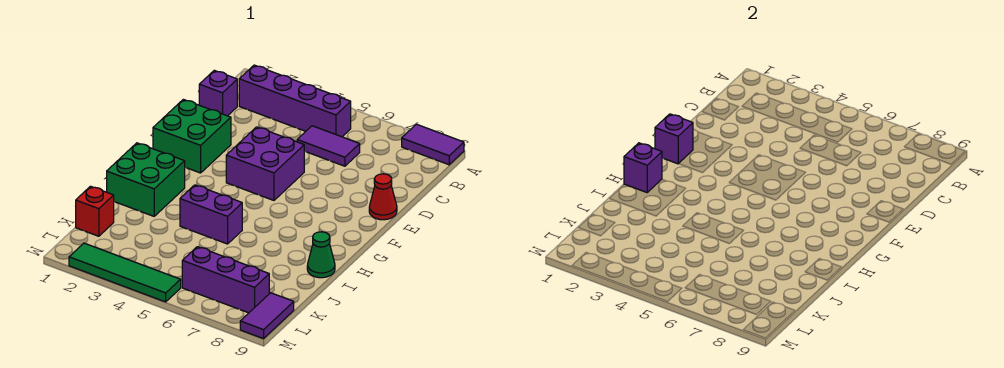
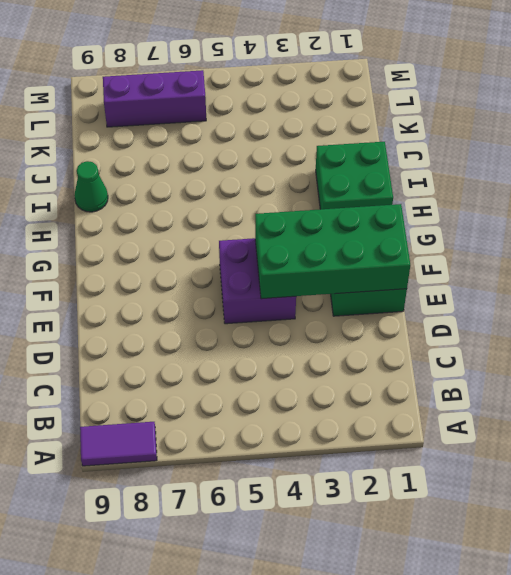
green brick E1:F4 level 2 -> purple brick F1 level 2
none -> purple brick B2:B5 level 1
none -> purple brick C1 level 1
none -> purple tile C5:C6 level 1

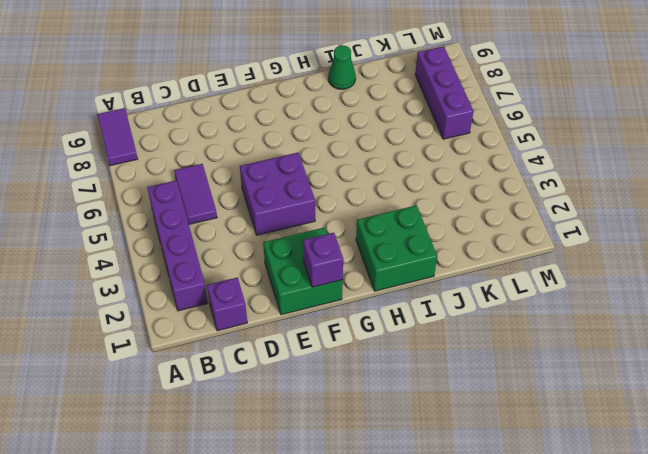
none -> red cone E9 level 1
none -> purple brick I4:I5 level 1
none -> red brick K1 level 1

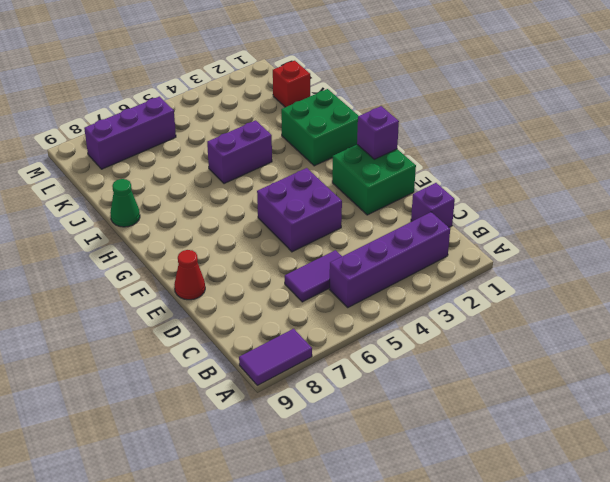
none -> purple tile L9:M9 level 1
none -> green tile M2:M5 level 1
none -> purple brick H1 level 2

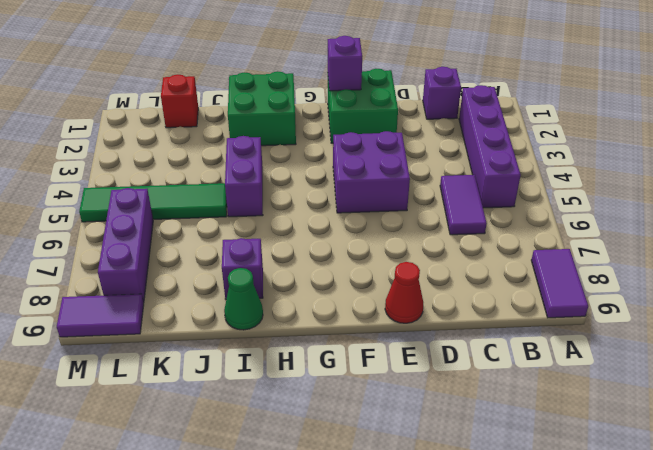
purple brick I8 level 1 -> purple brick H1 level 2
green tile J5:M5 level 1 -> green tile M2:M5 level 1

